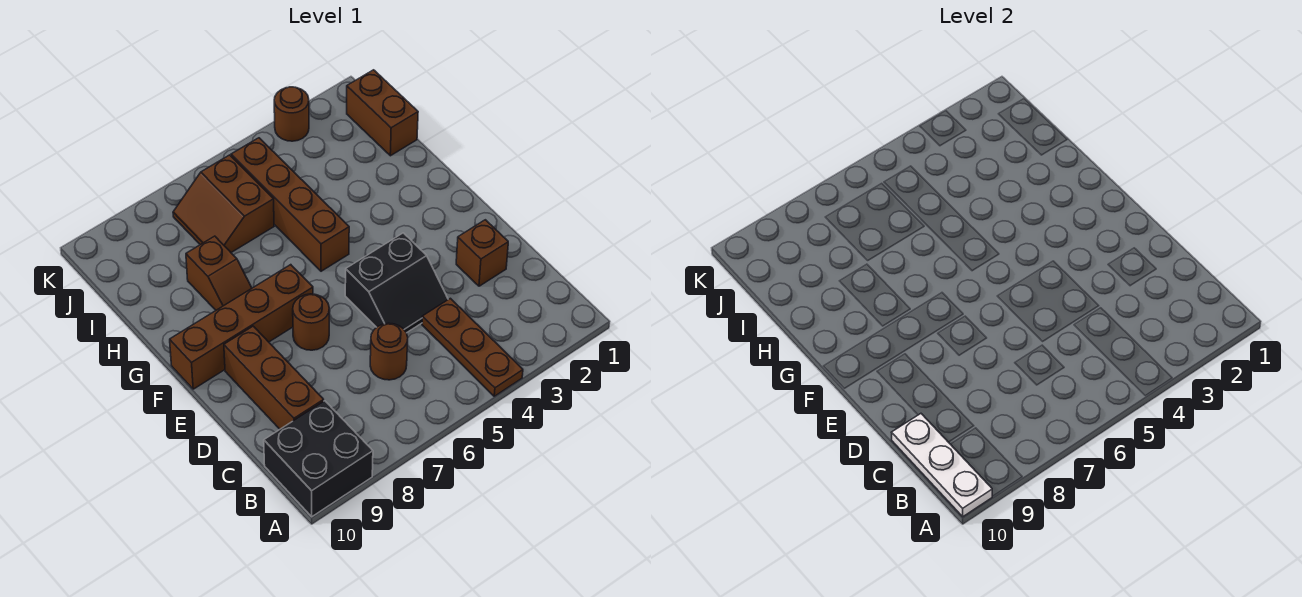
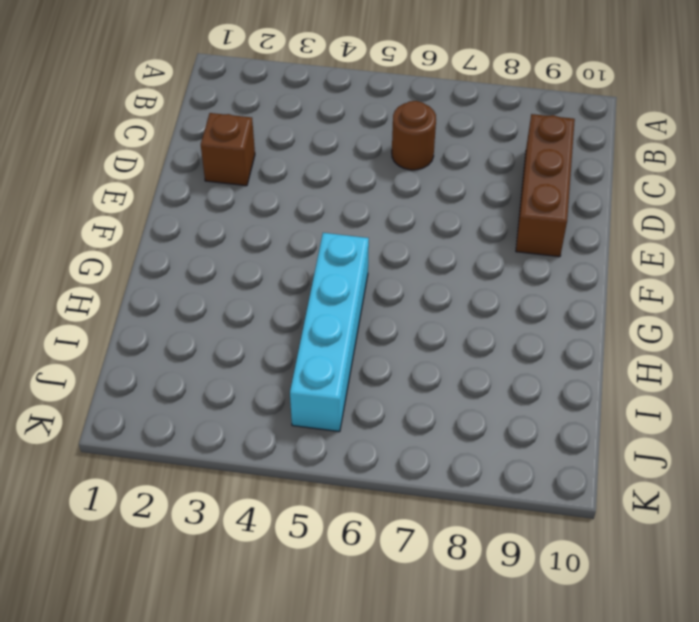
cyan brick G5:J5 level 1 -> brown brick G5:J5 level 1
none -> brown plate A4:C4 level 1
none -> black brick A9:B10 level 1
none -> black slope D4:E5 level 1 top E

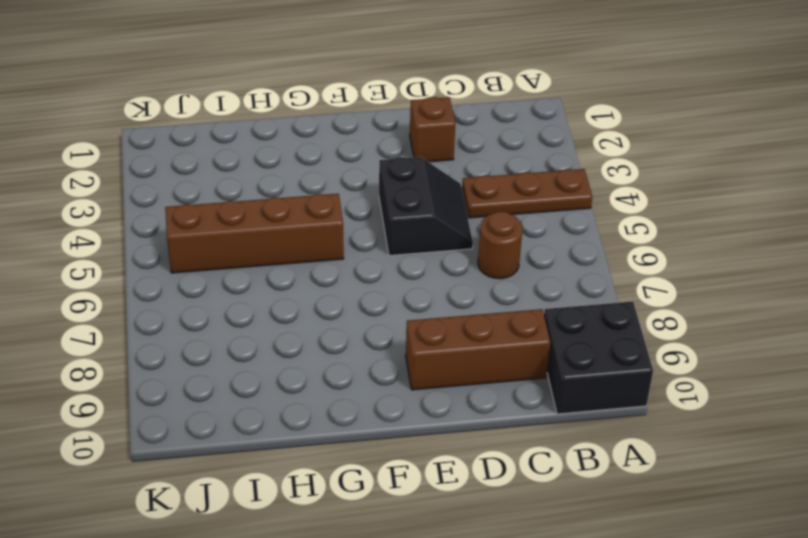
none -> brown round brick E7 level 1
none -> brown brick F7:F10 level 1
none -> brown slope G8:H8 level 1 top H

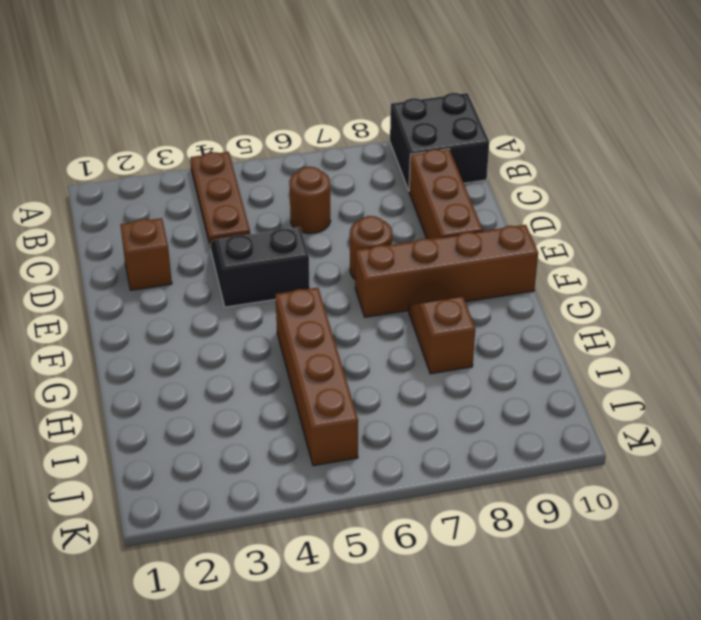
none -> brown brick I1:J1 level 1
none -> brown slope I6:J7 level 1 top 6
none -> brown round brick K3 level 1

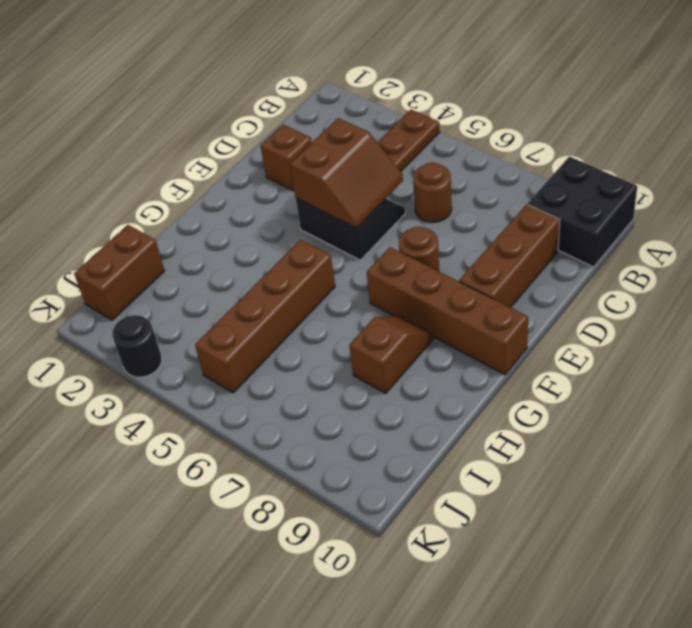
brown slope D4:E5 level 2 top 4 -> brown slope I6:J7 level 1 top 6
black round brick K3 level 1 -> brown round brick K3 level 1
none -> white plate A10:C10 level 2

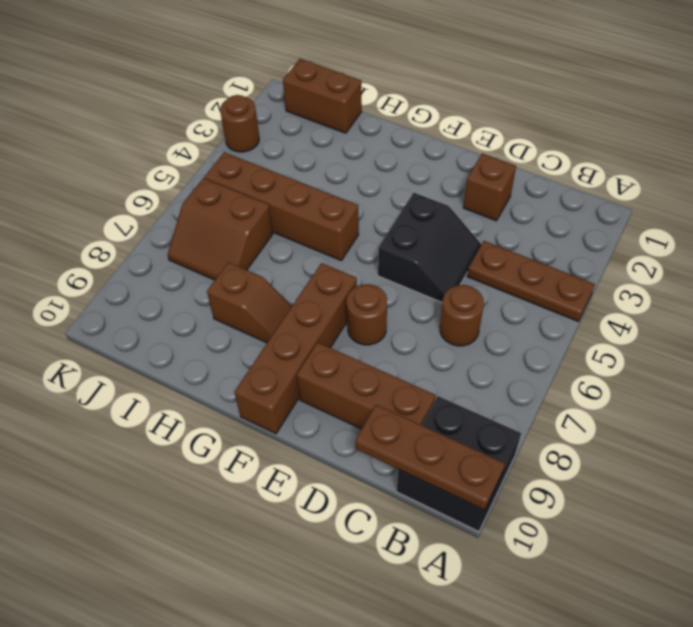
brown plate A10:C10 level 2 -> white plate A10:C10 level 2

